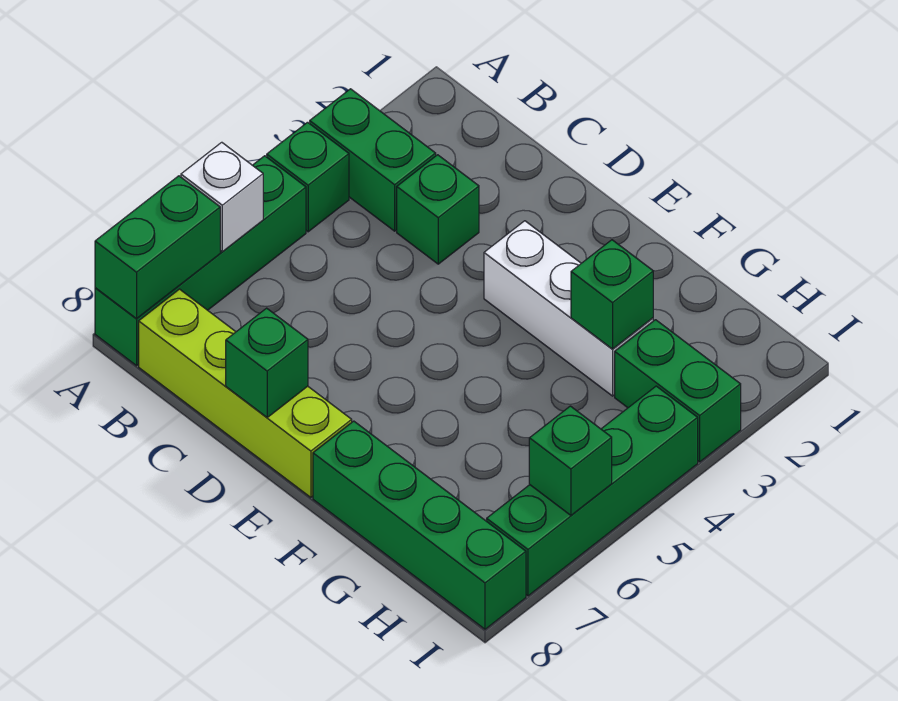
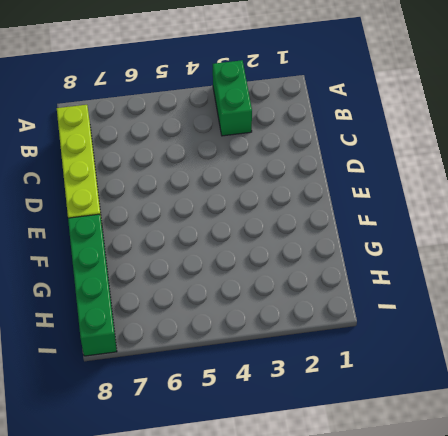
none -> green brick A4 level 1
none -> green brick A5:A8 level 1
none -> green brick C3 level 1

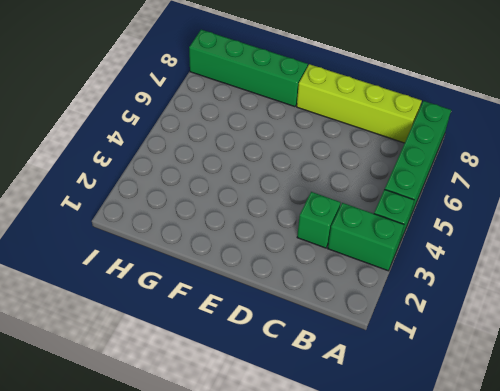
none -> white brick E3:G3 level 1
none -> green brick H3:I3 level 1
none -> green brick I4:I7 level 1

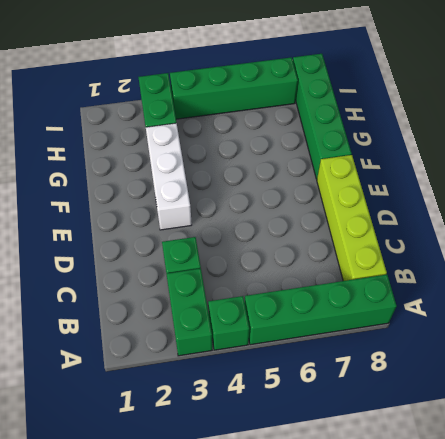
none -> white brick A6 level 2
none -> green brick A7:A8 level 2
none -> green brick D8 level 2

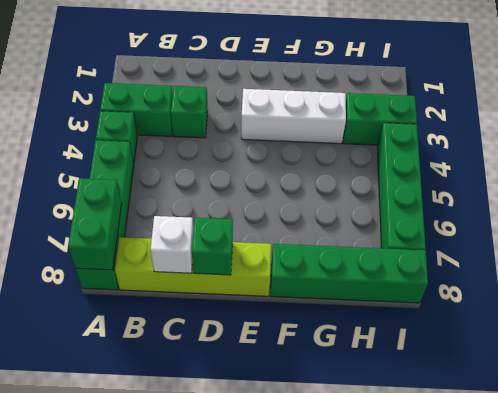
white brick C8 level 2 -> white brick A6 level 2
none -> green brick G3 level 2
none -> green brick I6 level 2

